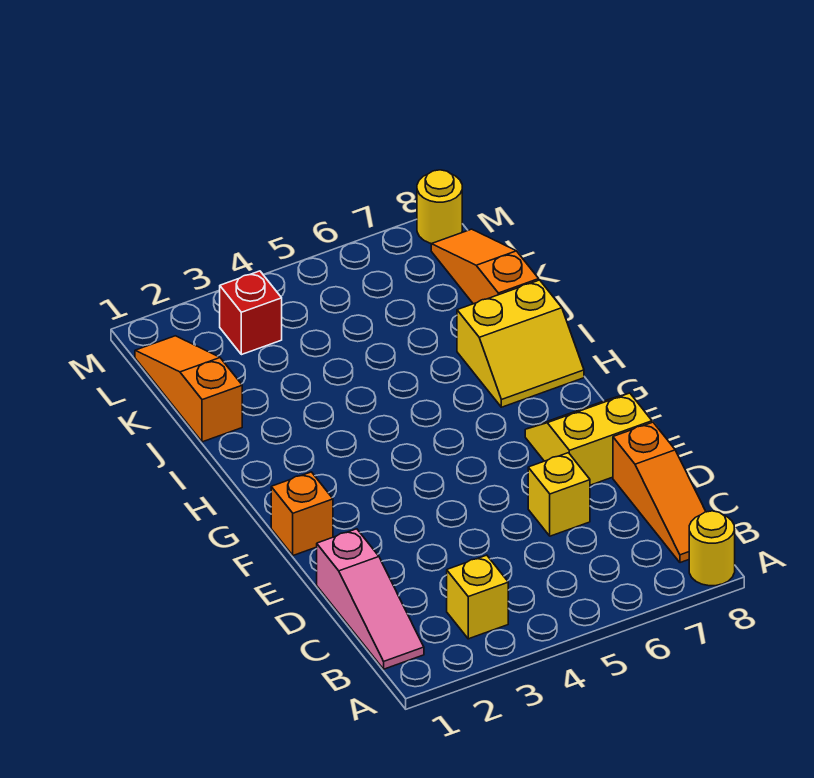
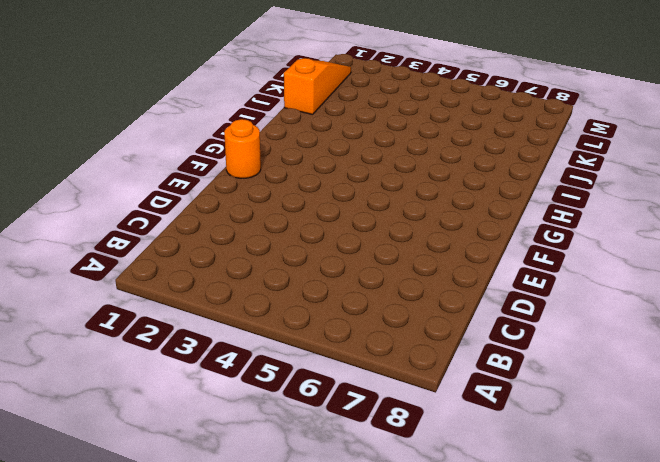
orange round brick F1 level 1 -> orange brick F1 level 1
none -> yellow round brick A8 level 1
none -> pink slope B1:D1 level 1 top D
none -> yellow brick B3 level 1

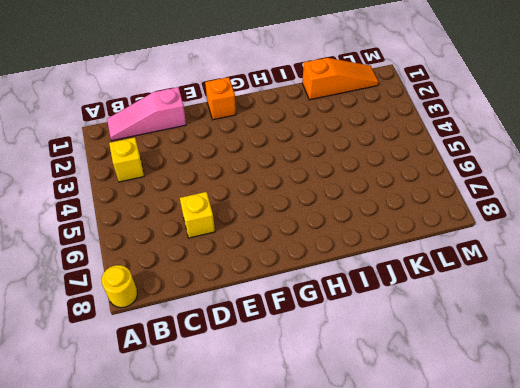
none -> orange slope B8:D8 level 1 top D
none -> yellow slope E7:F8 level 1 top E
none -> yellow slope H7:I8 level 1 top I

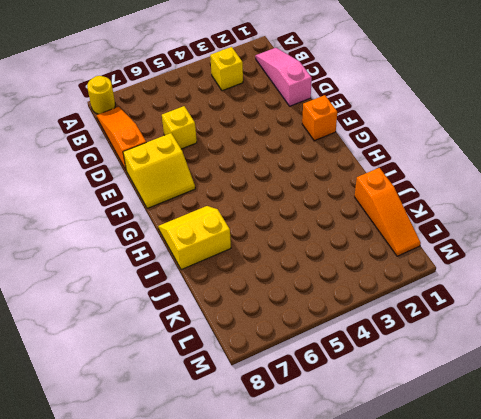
none -> orange slope J8:L8 level 1 top J
none -> red brick L3 level 1
none -> yellow round brick M8 level 1

